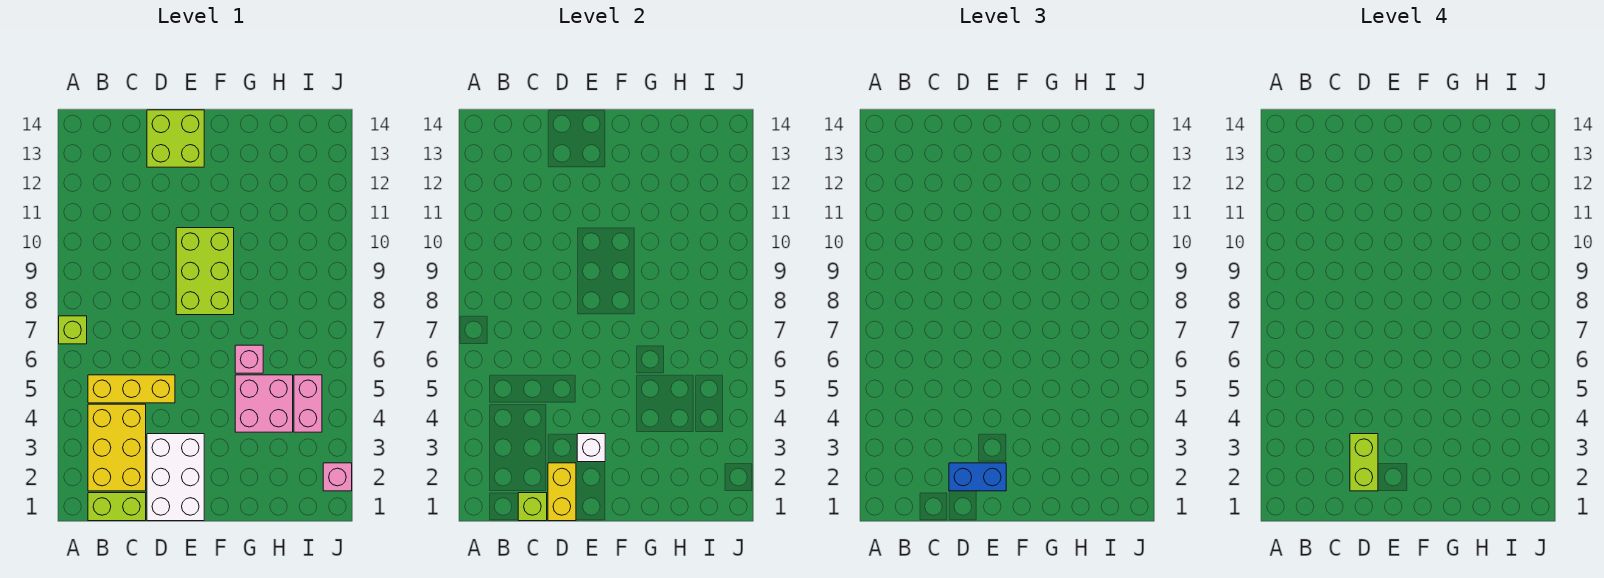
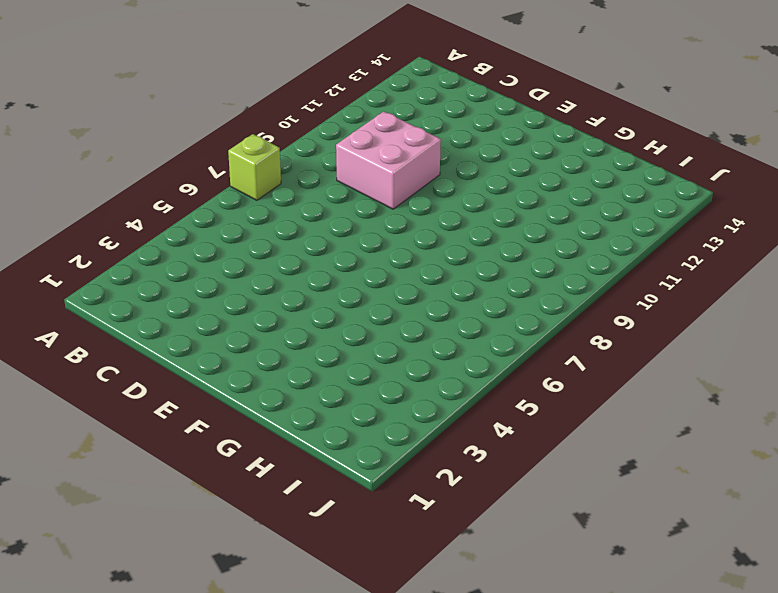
pink brick C9:D10 level 1 -> pink brick G4:H5 level 1
none -> lime brick B1:C1 level 1
none -> yellow brick B2:C4 level 1
none -> yellow brick B5:D5 level 1

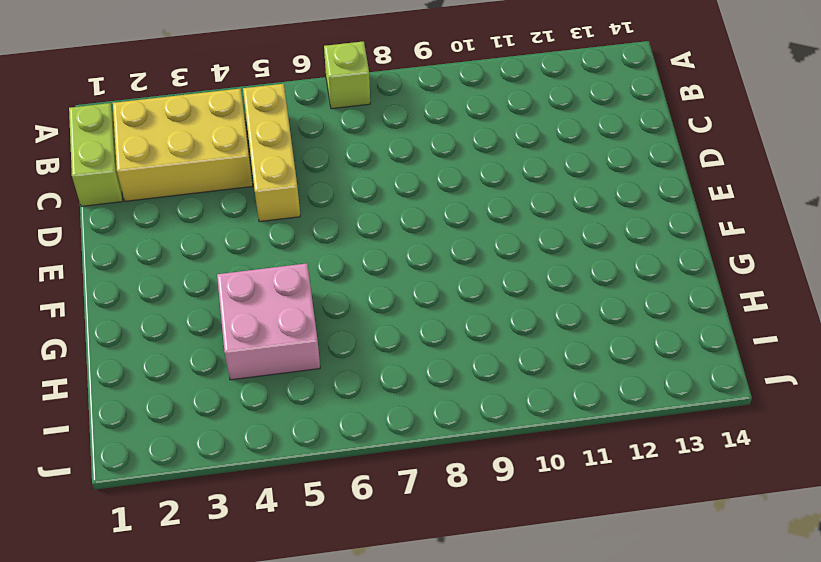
none -> white brick D1:E3 level 1
none -> lime brick D13:E14 level 1
none -> lime brick E8:F10 level 1

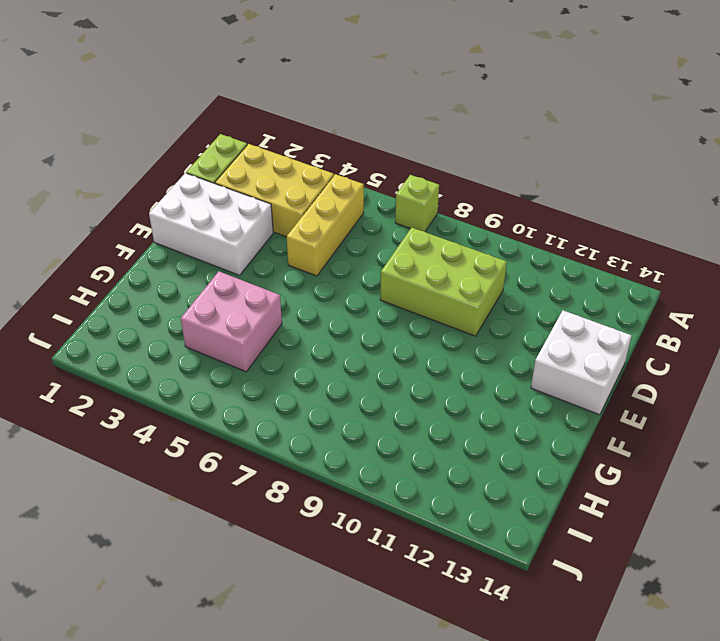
lime brick C8:D10 level 1 -> lime brick E8:F10 level 1
white brick D13:E14 level 1 -> lime brick D13:E14 level 1
none -> pink brick G6 level 1
none -> pink brick I4:I5 level 1
none -> pink brick J2 level 1

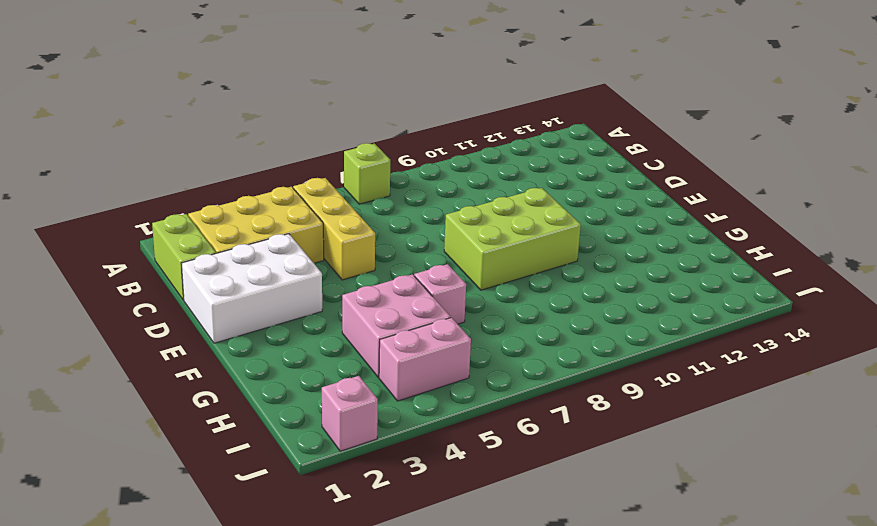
none -> lime brick D13:E14 level 1
none -> lime brick C1 level 2
none -> yellow brick D1:D2 level 2

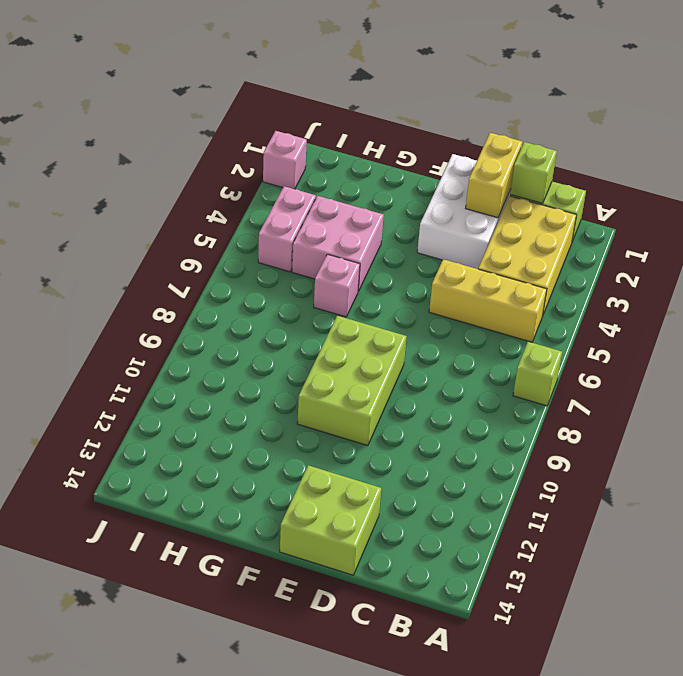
none -> white brick E3 level 2
none -> blue brick D2:E2 level 3
none -> lime brick D2:D3 level 4

